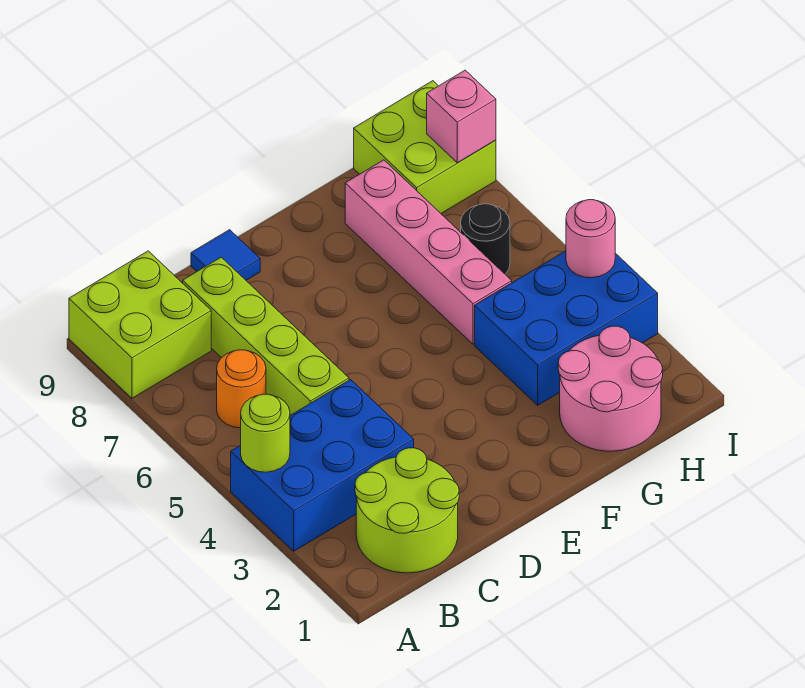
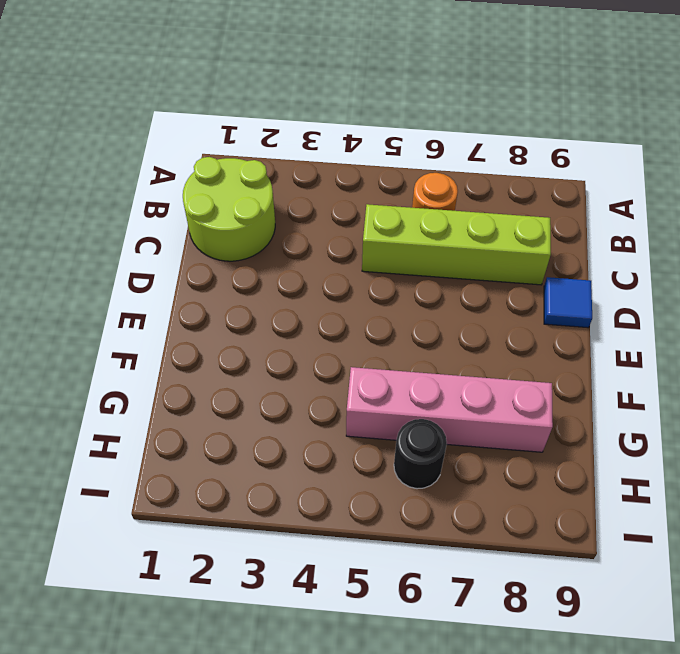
none -> blue brick A3:C4 level 1
none -> lime brick A8:B9 level 1
none -> pink round brick G1:H2 level 1

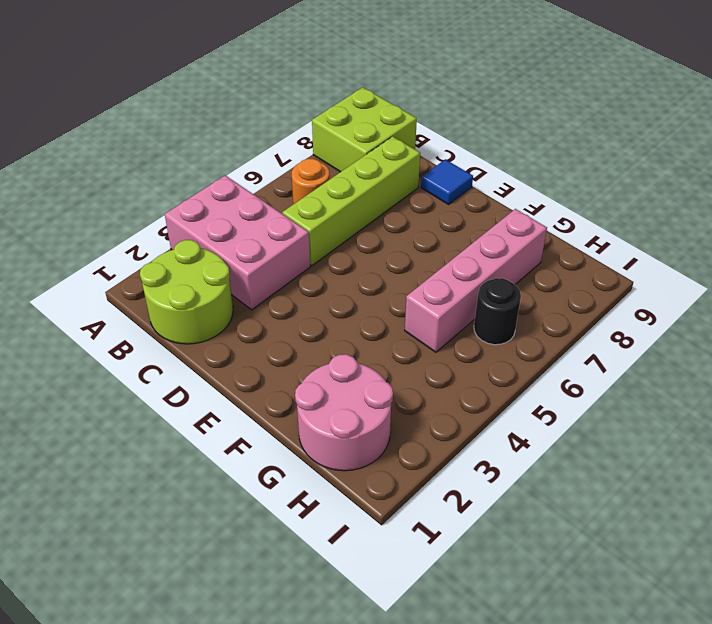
pink brick A3:C4 level 1 -> blue brick A3:C4 level 1
none -> blue brick G3:I4 level 1
none -> lime brick H8:I9 level 1
none -> lime round brick A4 level 2

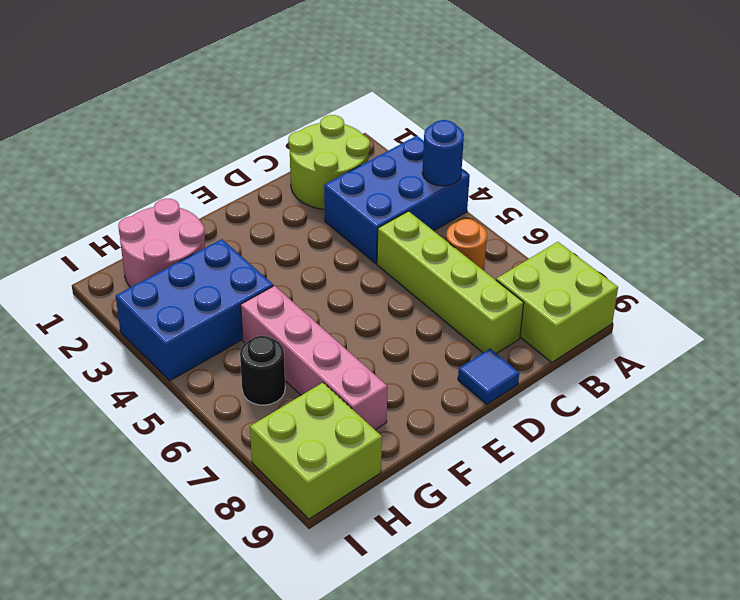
blue round brick A4 level 2 -> lime round brick A4 level 2
none -> pink round brick I4 level 2
none -> pink brick I8 level 2

